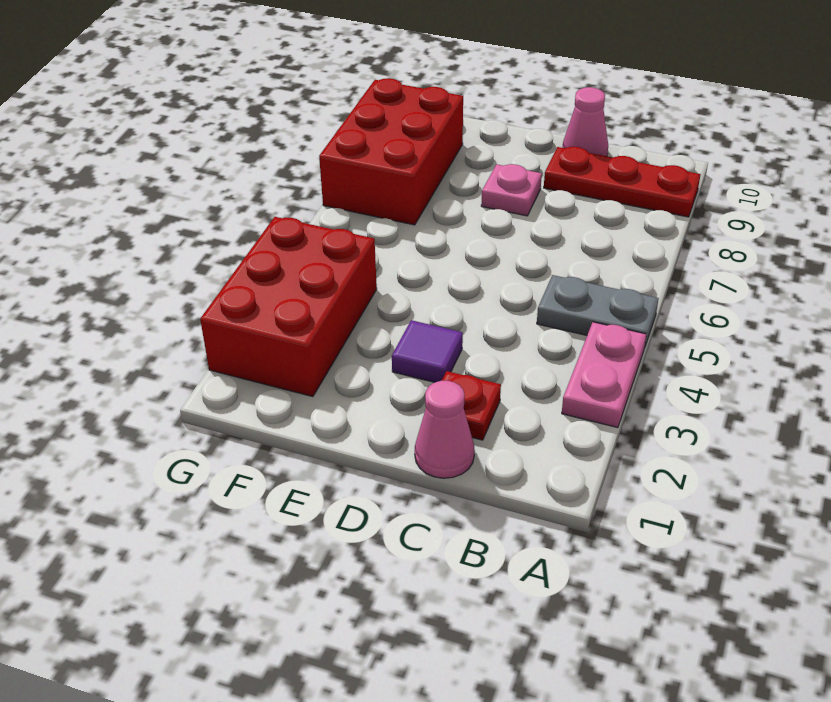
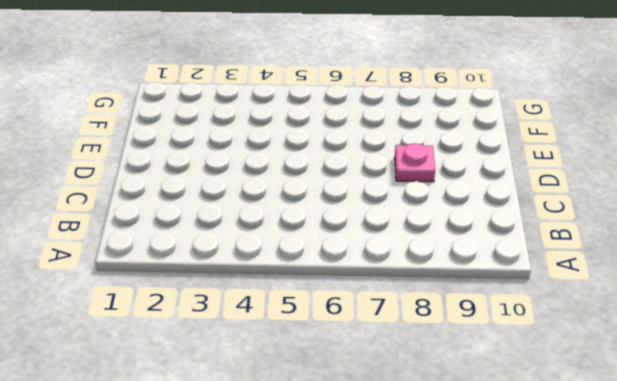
none -> pink plate A3:A4 level 1
none -> grey plate A5:B5 level 1

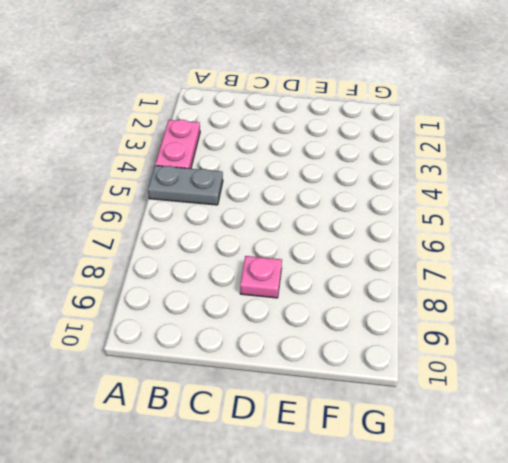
none -> red plate A9:C9 level 1
none -> pink cone C1 level 1

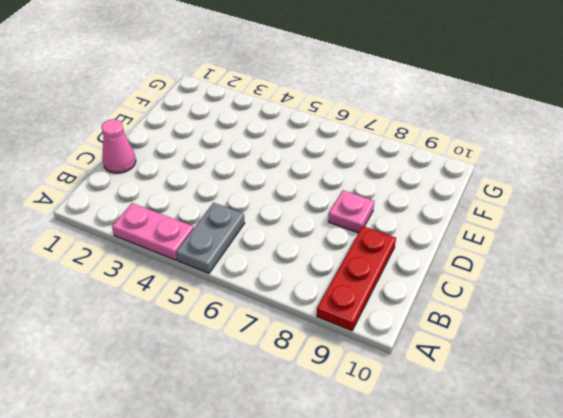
none -> red plate C2 level 1
none -> pink cone C10 level 1

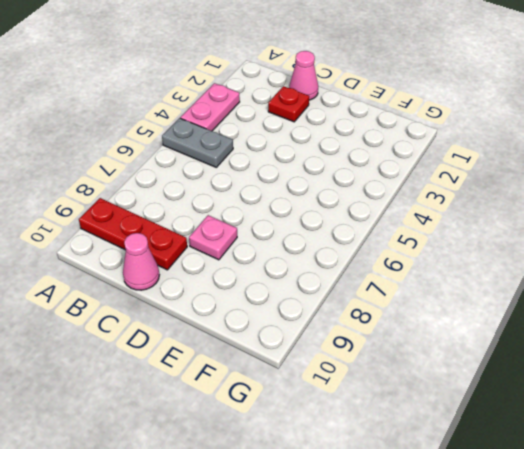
none -> purple tile D3 level 1
none -> red brick F2:G4 level 1

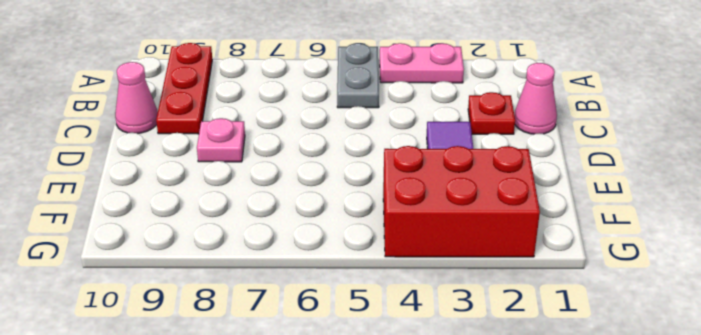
none -> red brick F7:G9 level 1

